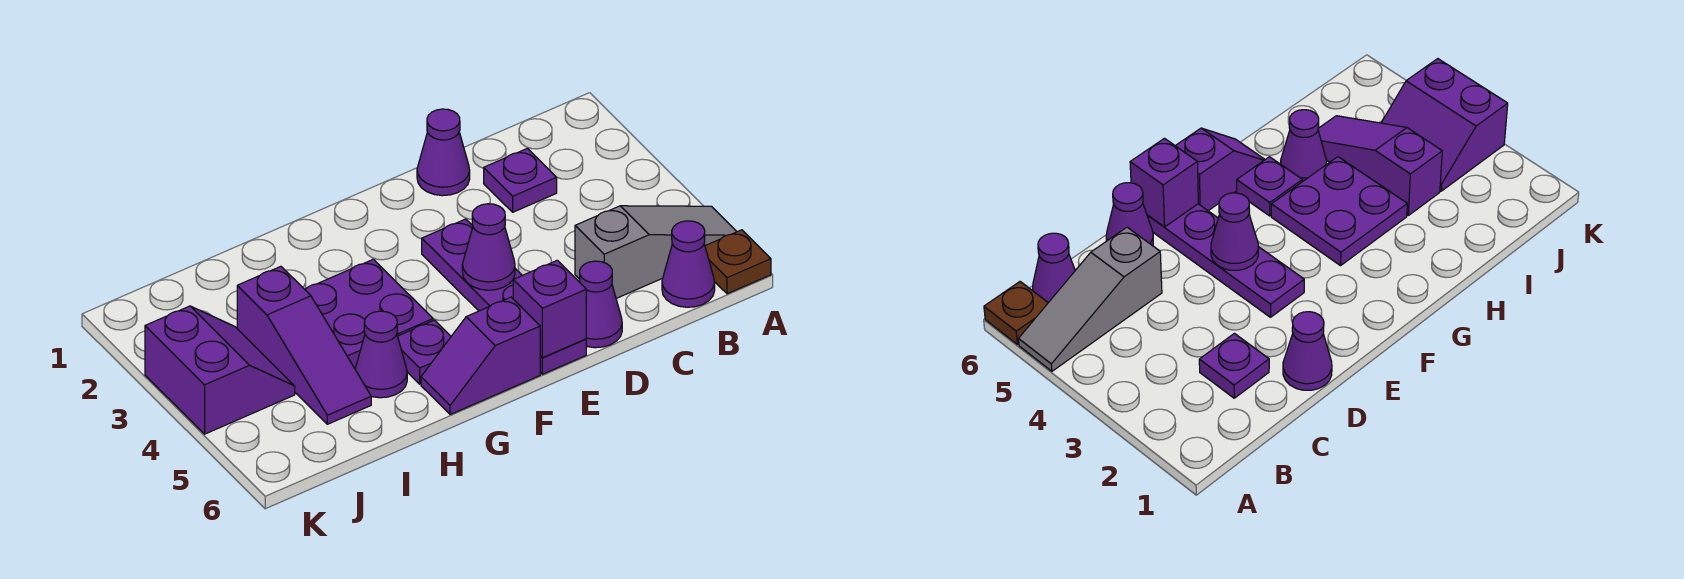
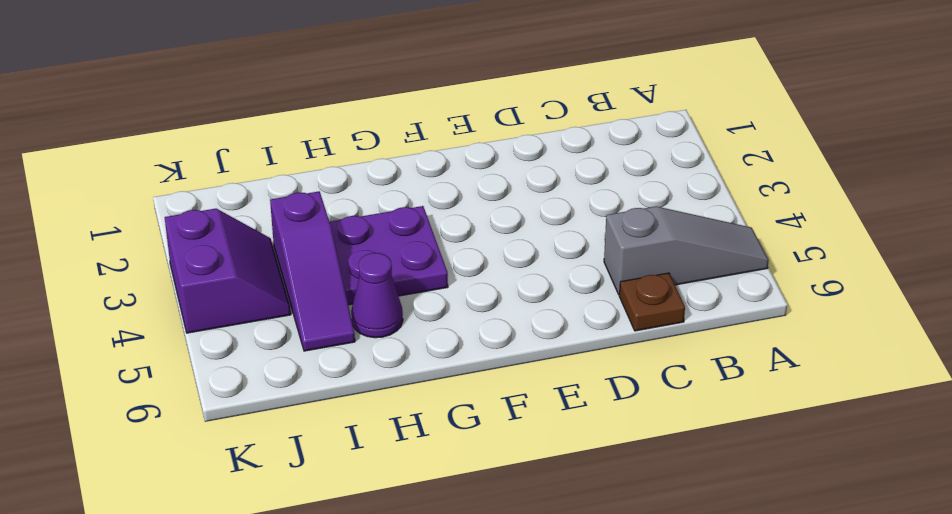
brown plate C6 level 1 -> brown plate A6 level 1
none -> purple cone B6 level 1
none -> purple plate C2 level 1
none -> purple cone D1 level 1

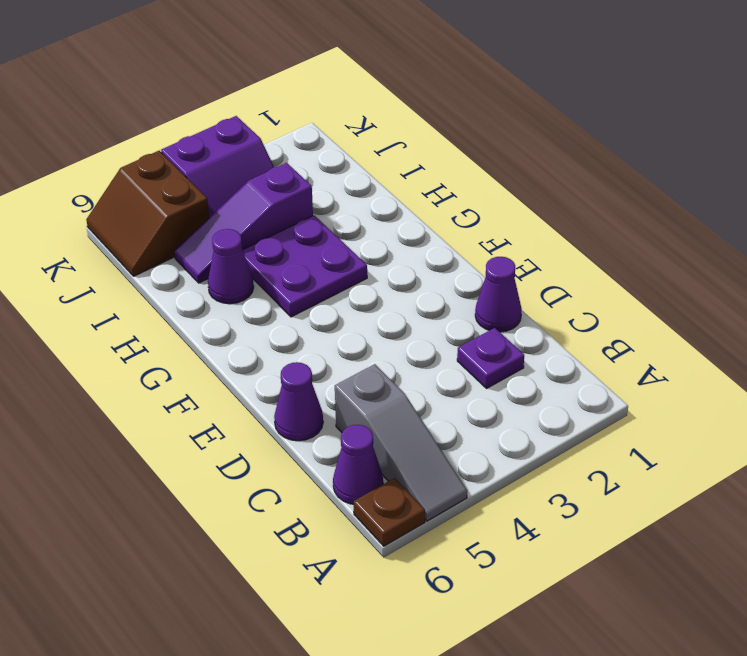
brown slope J5:K6 level 1 top 5 -> none
none -> purple plate E3:E6 level 1
none -> purple slope F6:G6 level 1 top F
none -> purple plate G5 level 1

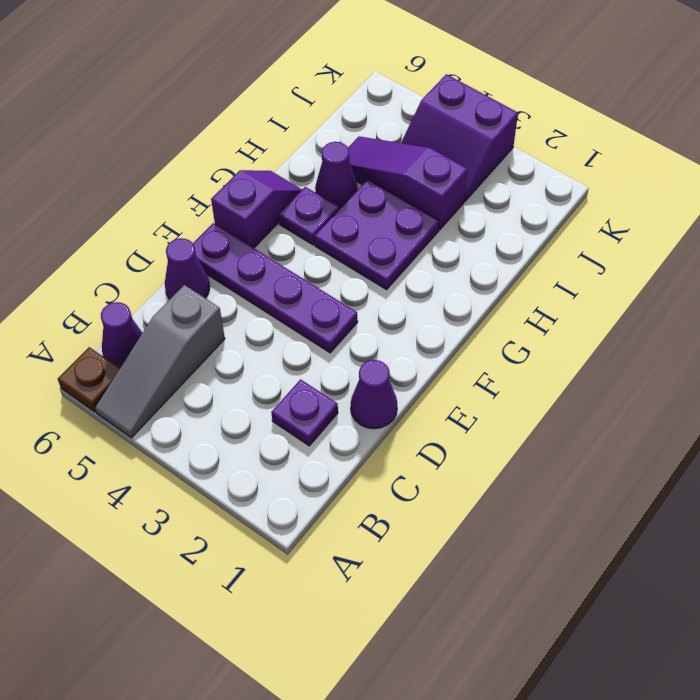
none -> purple cone E4 level 2
none -> purple brick E6 level 2

